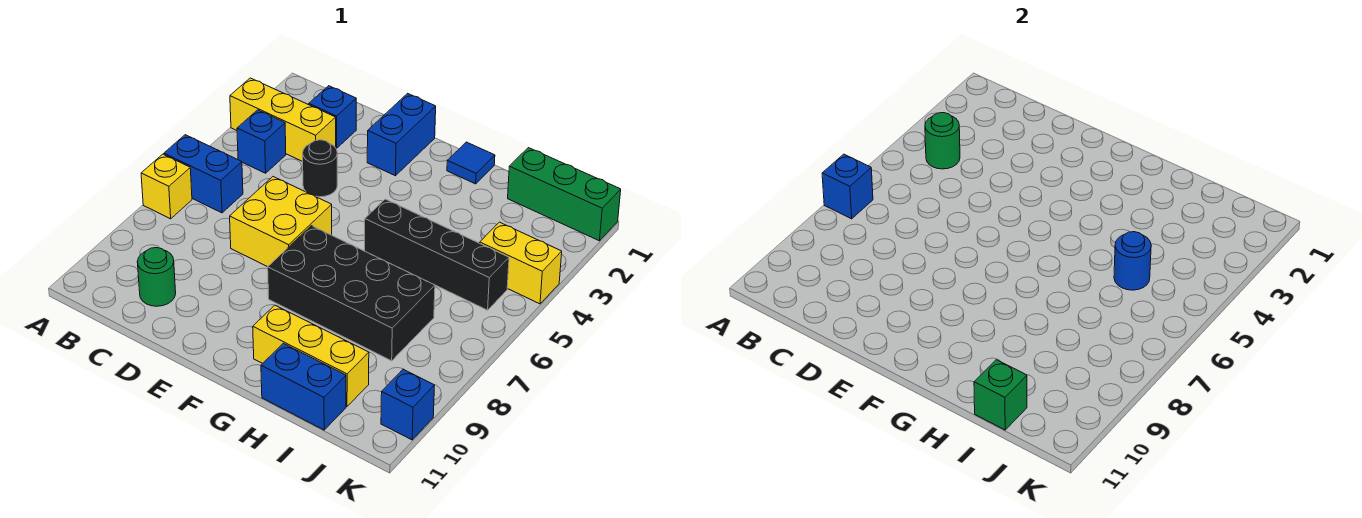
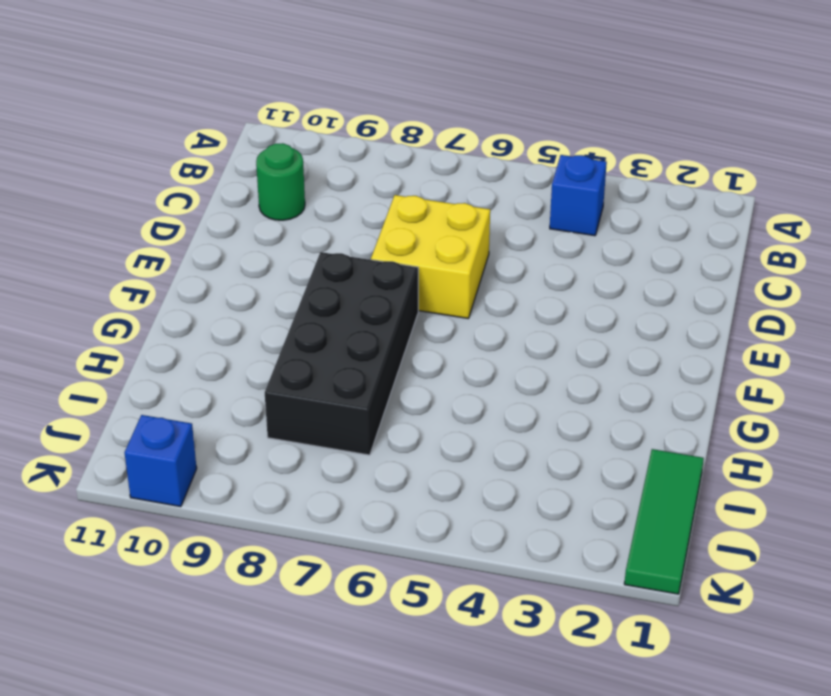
green tile I1:K1 level 1 -> green brick I1:K1 level 1
none -> yellow brick A3:C3 level 1
none -> blue brick A6:B6 level 1
none -> yellow brick A7 level 1

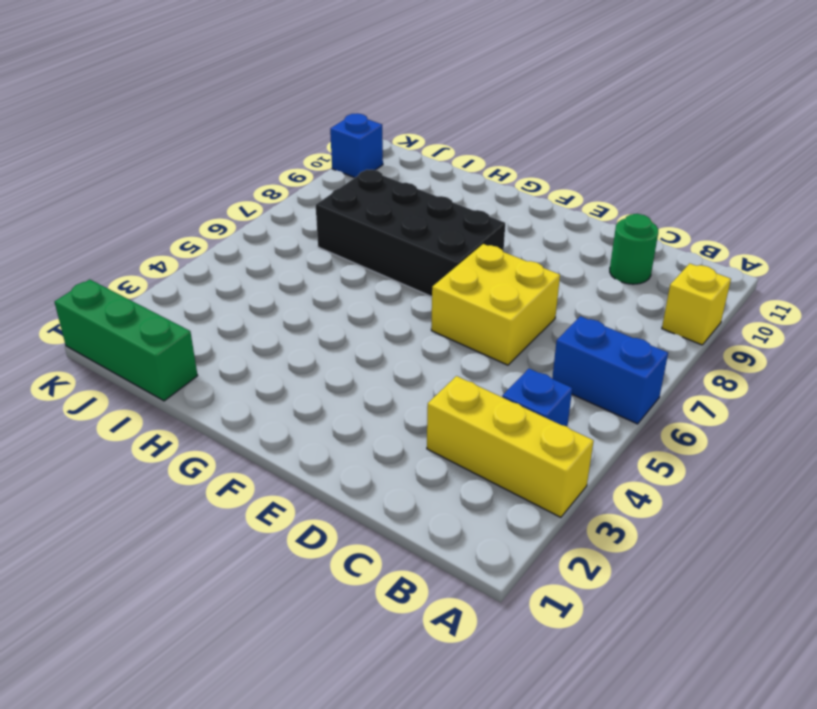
yellow brick A9 level 1 -> yellow brick A7 level 1
none -> blue brick C2 level 1
none -> black round brick D4 level 1
none -> blue brick E1:E2 level 1

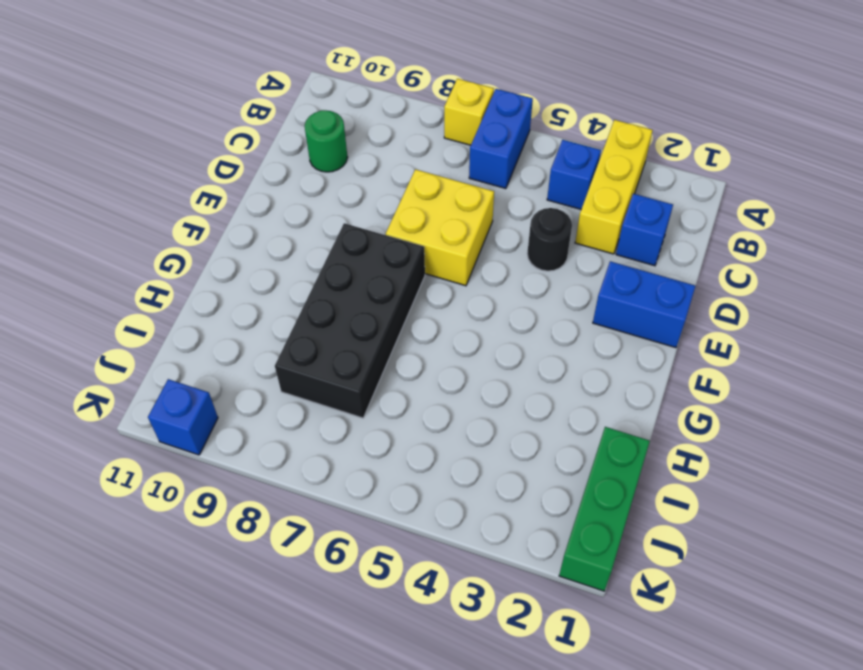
none -> blue tile G1 level 1
none -> black brick G5:J5 level 1
none -> yellow brick G10:I10 level 1

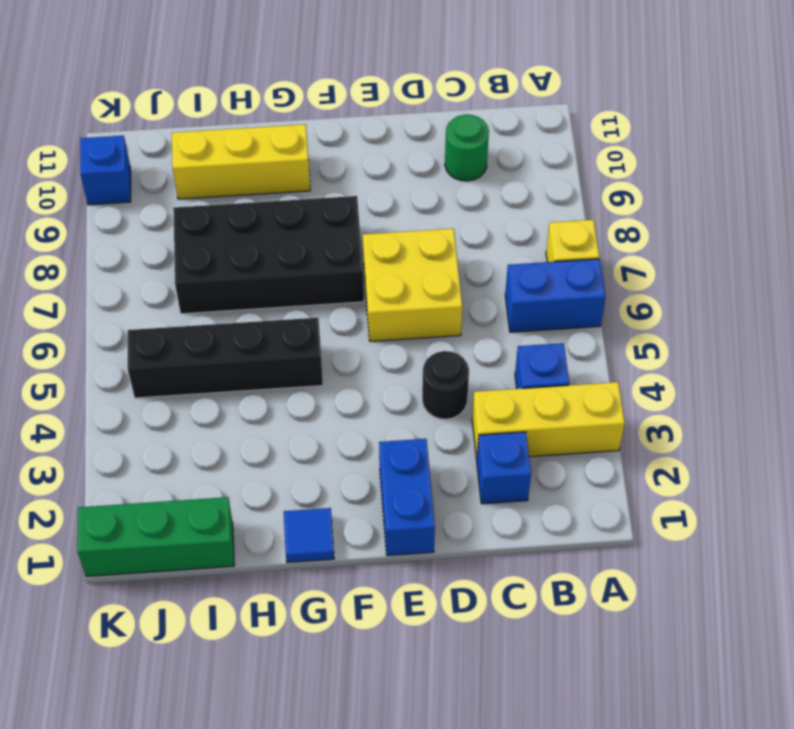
none -> blue brick H11:I11 level 1
none -> yellow brick J4:K4 level 1
none -> blue brick A7 level 2

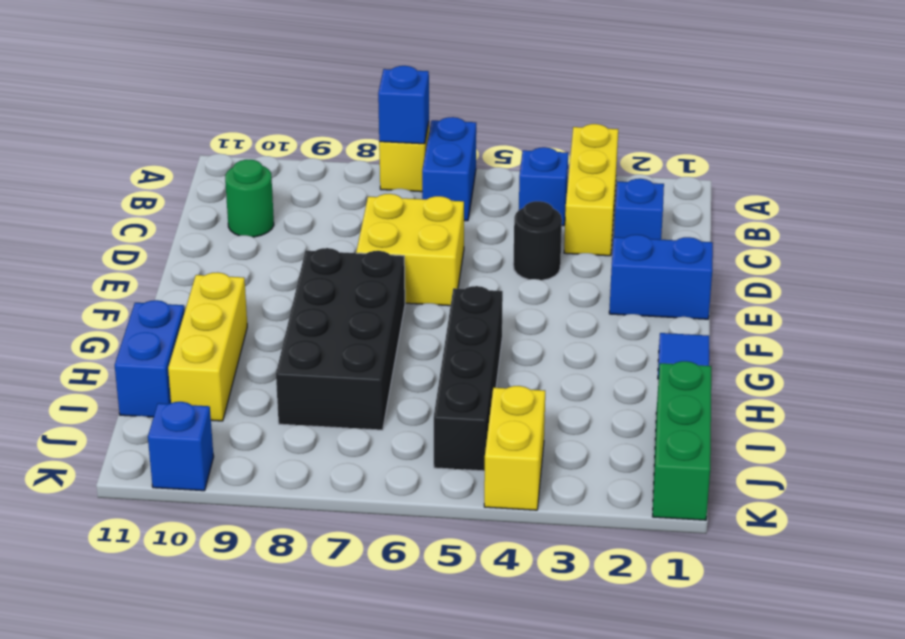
none -> green round brick B4 level 2
none -> blue round brick I5 level 2
none -> green brick I11 level 2

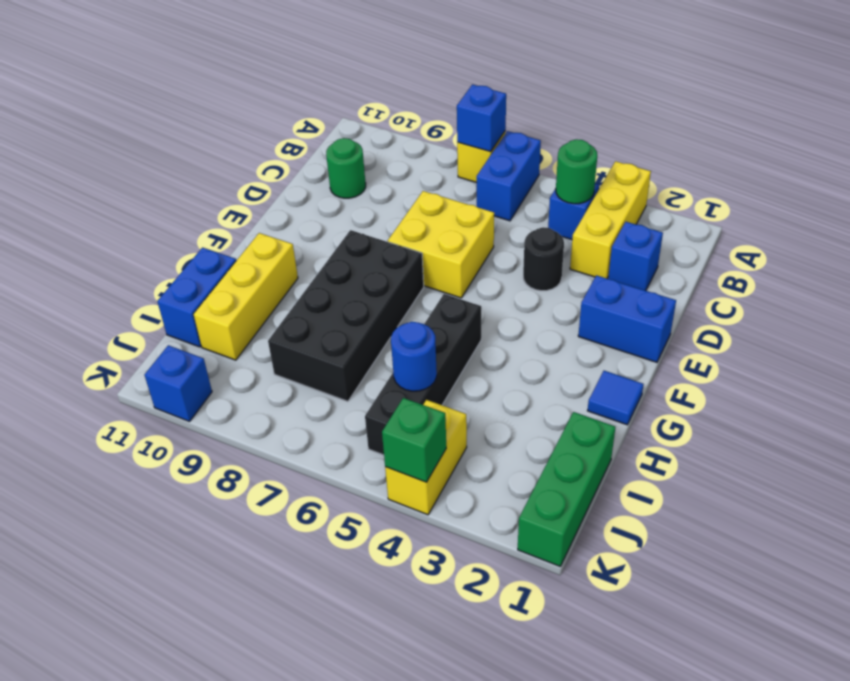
green brick K4 level 2 -> green brick I11 level 2

